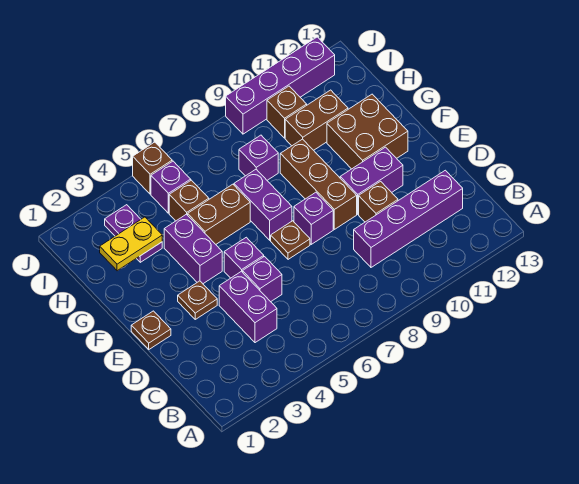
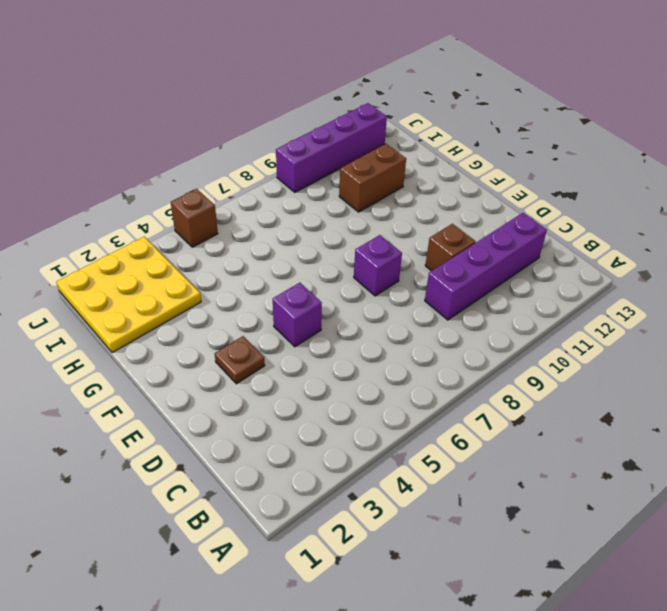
yellow plate H1:J3 level 1 -> purple plate H3:I3 level 1
none -> purple brick C4:D4 level 1
none -> purple brick D5 level 1
none -> brown plate E1 level 1

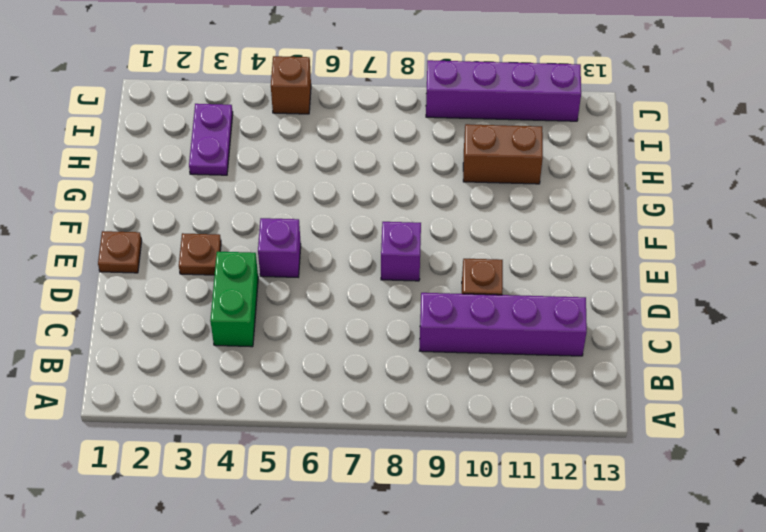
green brick C4:D4 level 1 -> purple brick C4:D4 level 1
none -> purple brick D5 level 1
none -> brown plate E7 level 1
none -> brown brick E9:G9 level 1

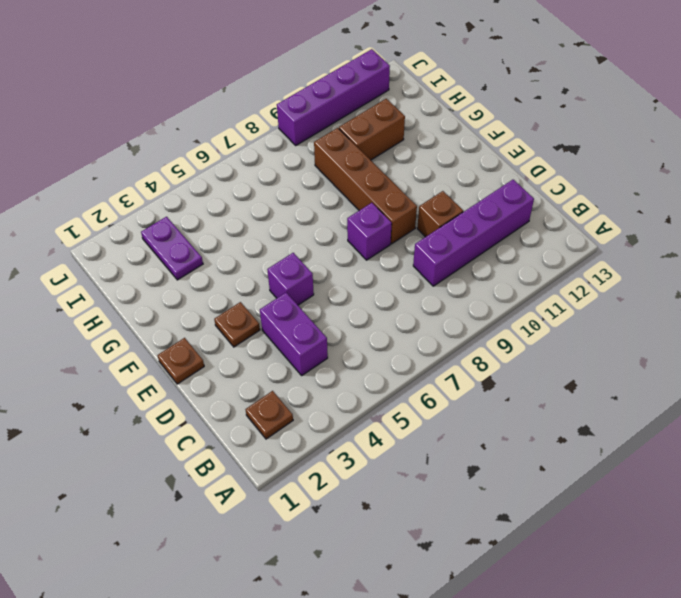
brown plate B2 level 1 -> brown plate E7 level 1
brown brick E9:H9 level 1 -> brown brick E9:G9 level 1
none -> purple brick D5 level 1
none -> purple brick E10:E11 level 1
none -> purple brick F4:G4 level 1

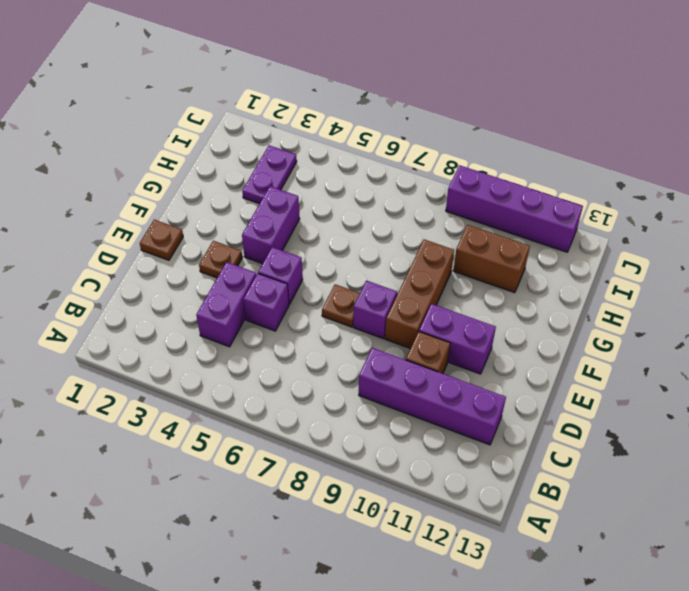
none -> purple brick F7:G7 level 1
none -> brown brick F11:G12 level 1
none -> brown brick G5:G6 level 1

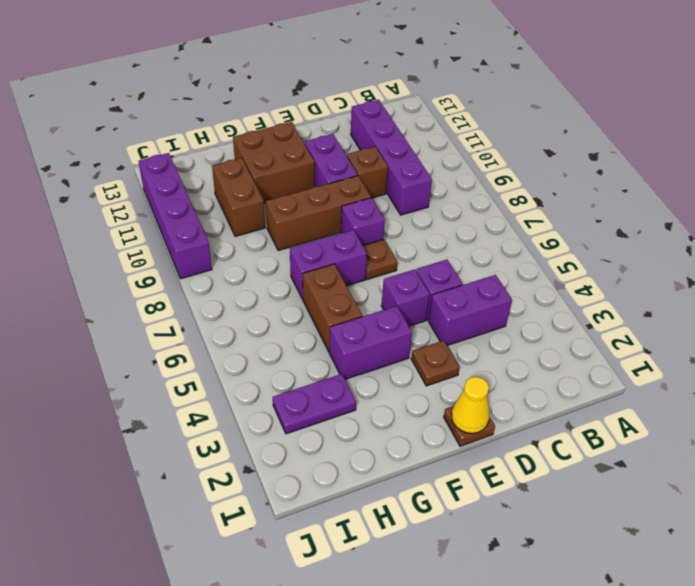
yellow cone E1 level 2 -> none
none -> brown brick H5 level 1
none -> purple brick H8 level 1
none -> purple brick I5 level 1

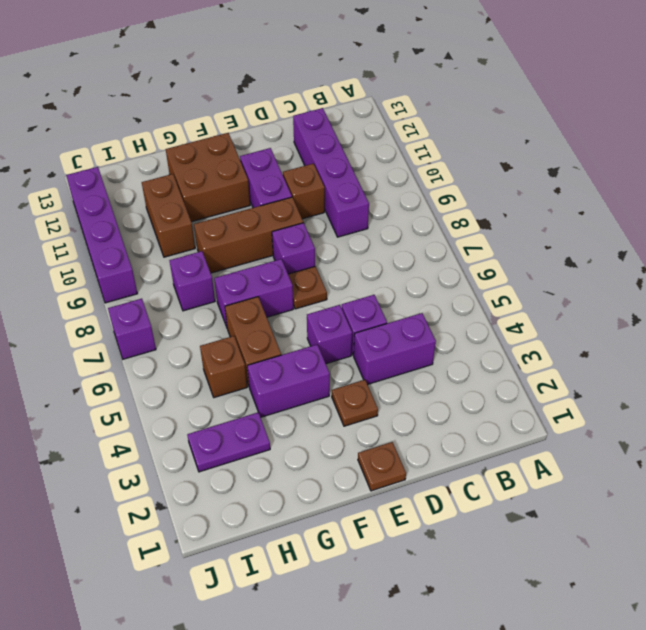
purple brick J7 level 1 -> purple brick I5 level 1
none -> brown brick I10 level 1
none -> brown brick J5 level 1
none -> yellow plate H2:H3 level 2

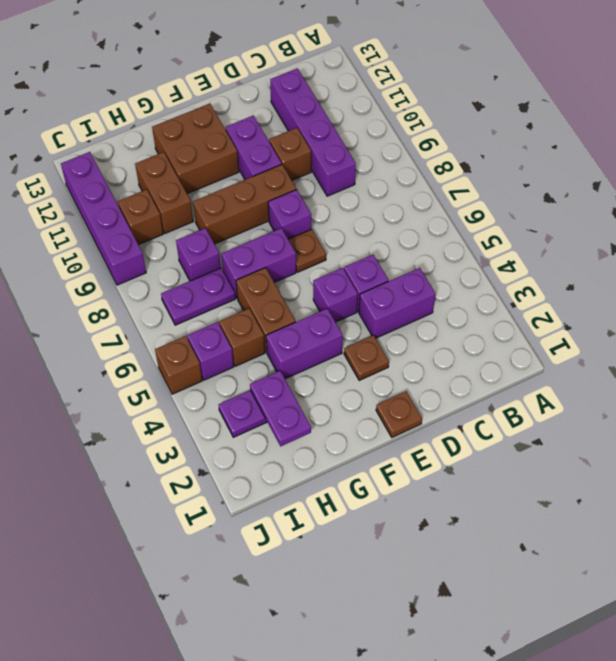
purple plate H2:H3 level 2 -> yellow plate H2:H3 level 2
purple plate H7:I7 level 1 -> none

